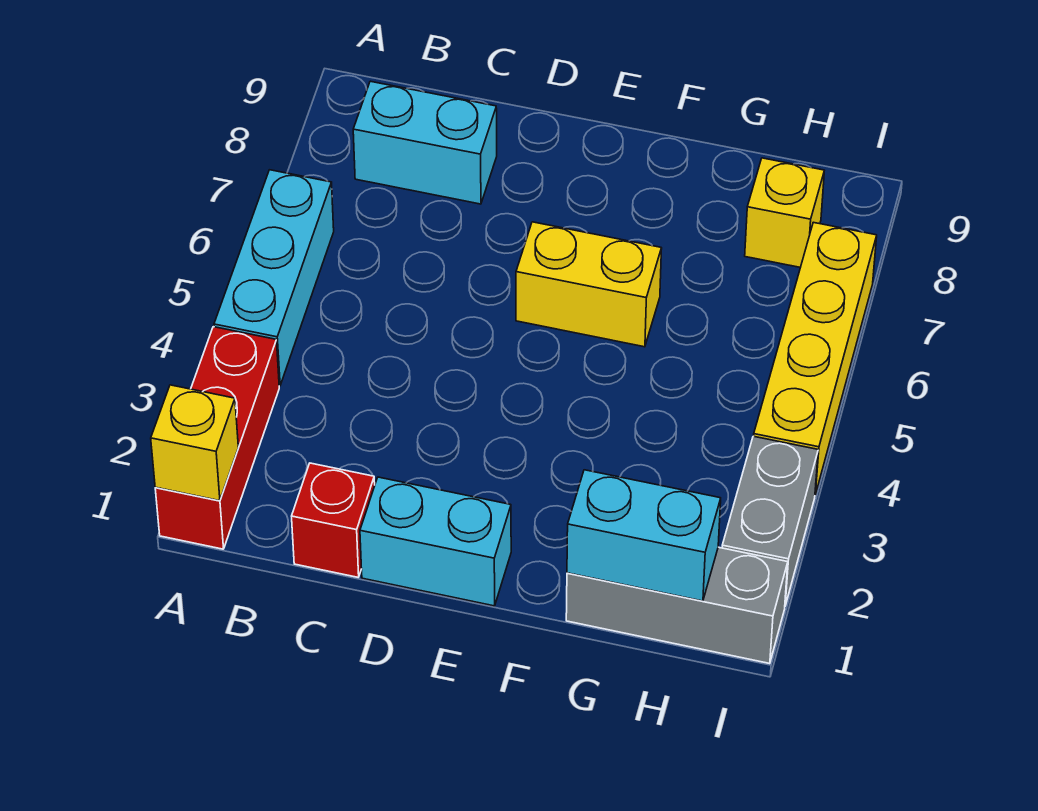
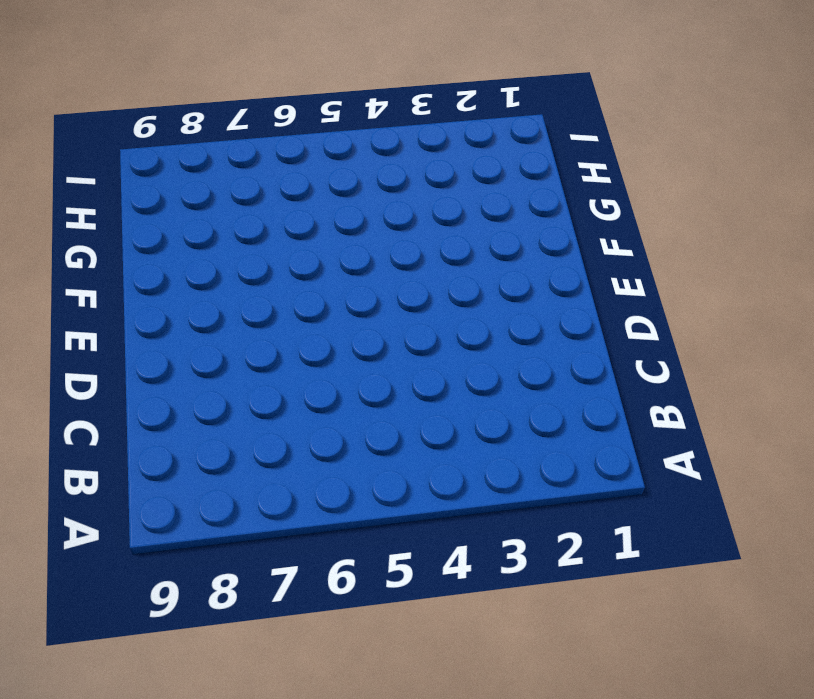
none -> red brick A1:A3 level 1
none -> cyan brick A4:A6 level 1
none -> cyan brick B8:C8 level 1

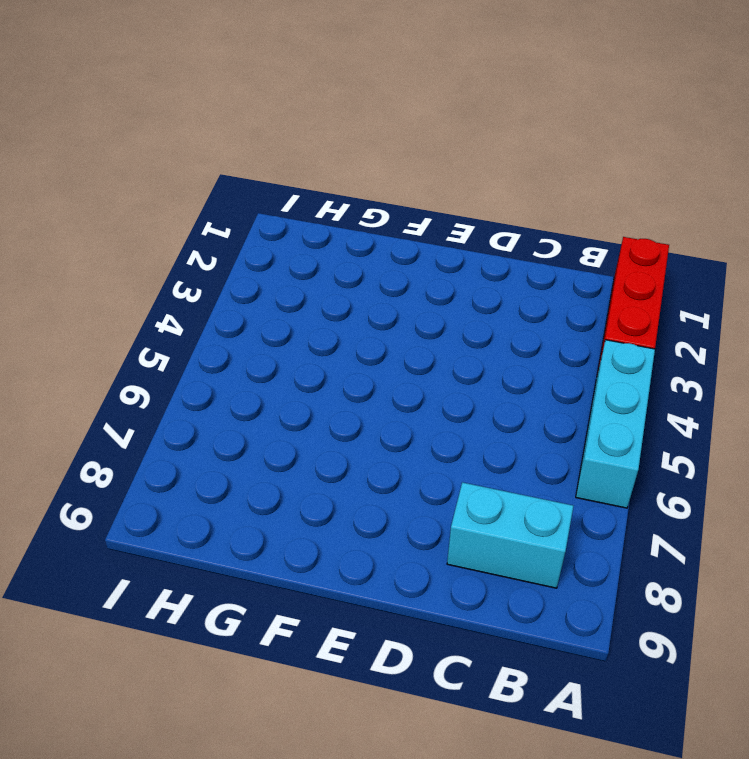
none -> red brick C1 level 1
none -> cyan brick D1:E1 level 1
none -> yellow brick E6:F6 level 1

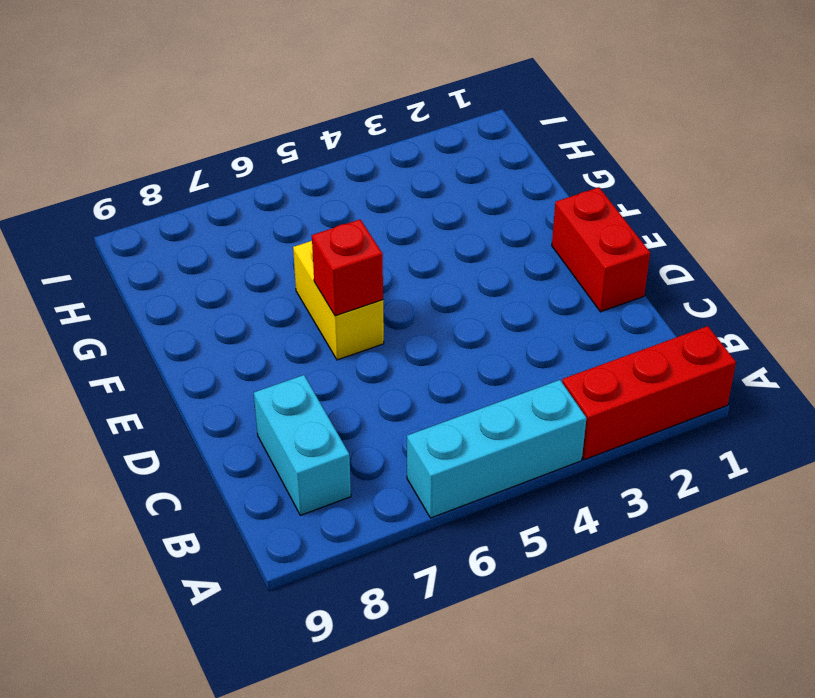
red brick D1:E1 level 1 -> cyan brick D1:E1 level 1
red brick E6 level 2 -> red brick C1 level 1
none -> grey brick G1:I1 level 1
none -> yellow brick H8 level 1
none -> grey brick I2:I3 level 1

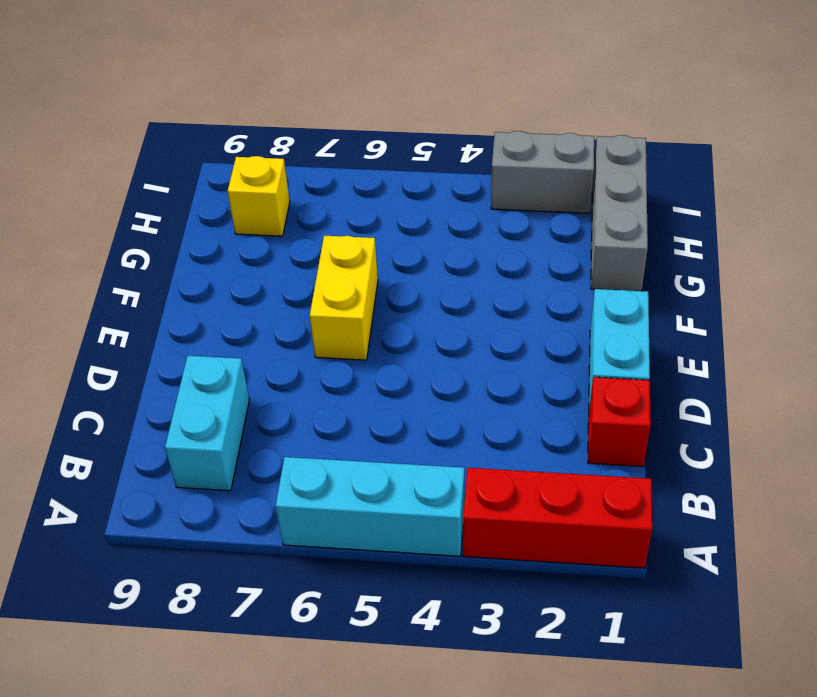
none -> yellow brick I4:I7 level 1
none -> yellow brick A1 level 2
none -> cyan brick G1:H1 level 2

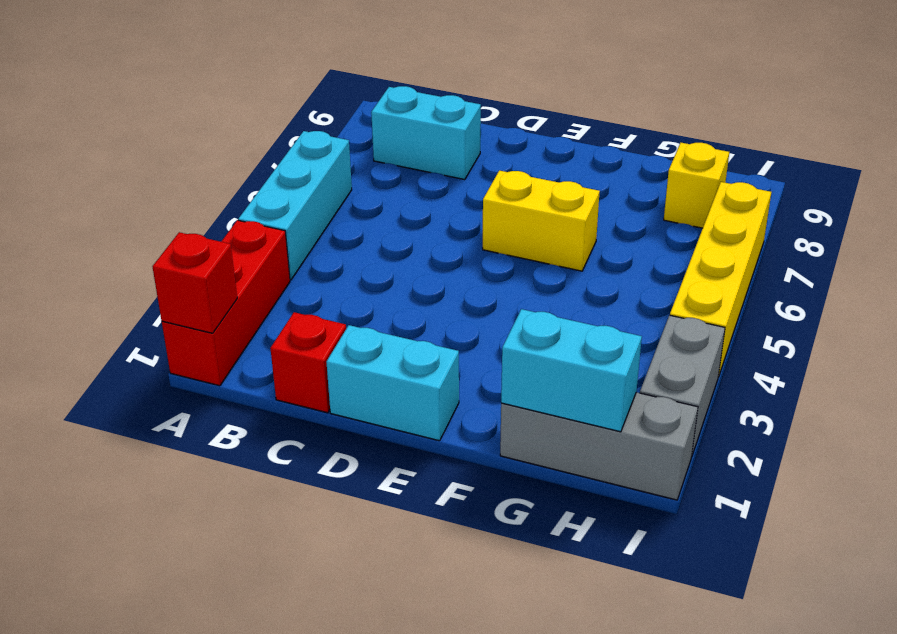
red brick A1 level 2 -> yellow brick A1 level 2

